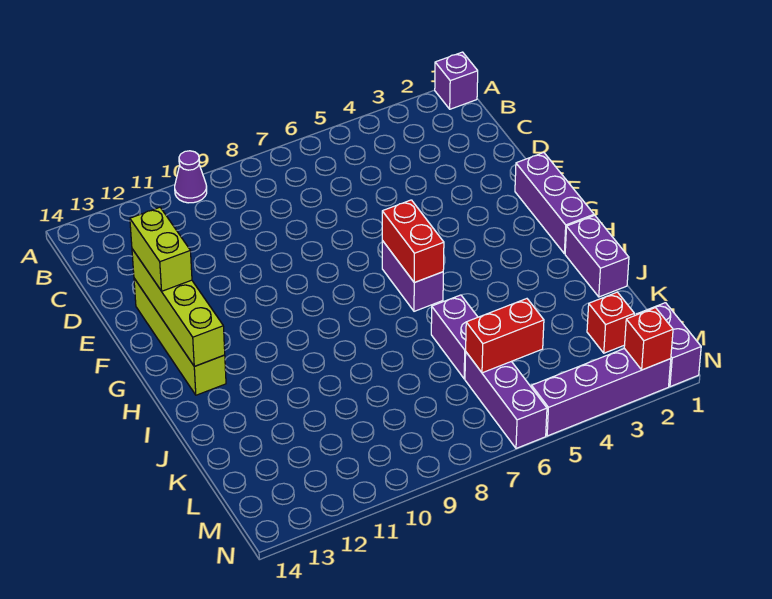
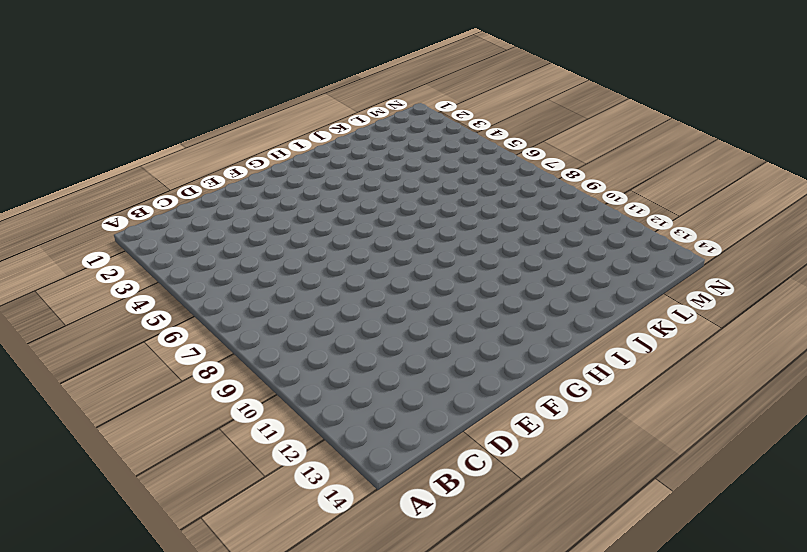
none -> purple brick A1 level 1
none -> purple cone A10 level 1
none -> lime brick E13:H13 level 1

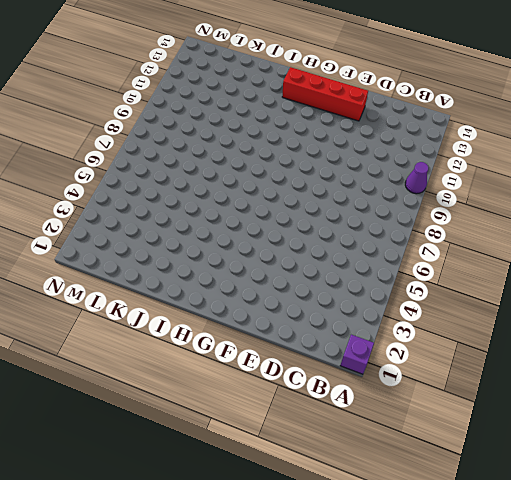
red brick E13:H13 level 1 -> lime brick E13:H13 level 1
none -> purple brick F1:H1 level 1
none -> purple brick G6:H6 level 1
none -> purple brick I1:J1 level 1

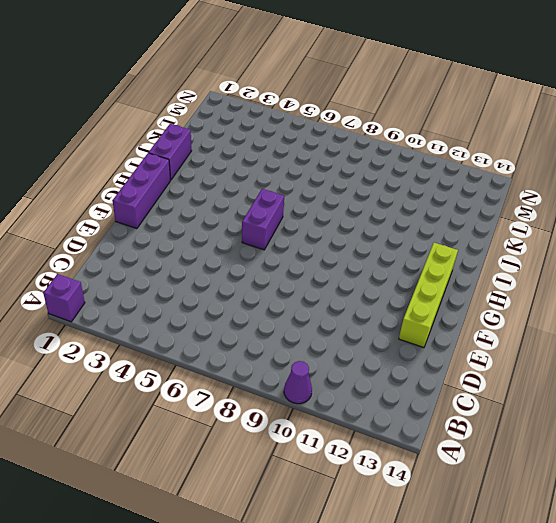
none -> purple brick J6:K6 level 1
none -> red brick L2 level 1
none -> purple brick L6:N6 level 1

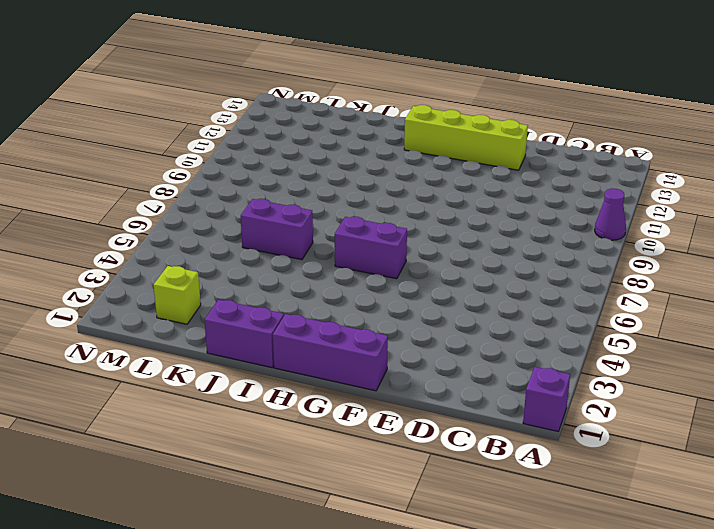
lime brick L2 level 1 -> red brick L2 level 1
none -> purple brick L6:N6 level 1
none -> purple brick M1:N1 level 1
none -> purple brick N2:N5 level 1

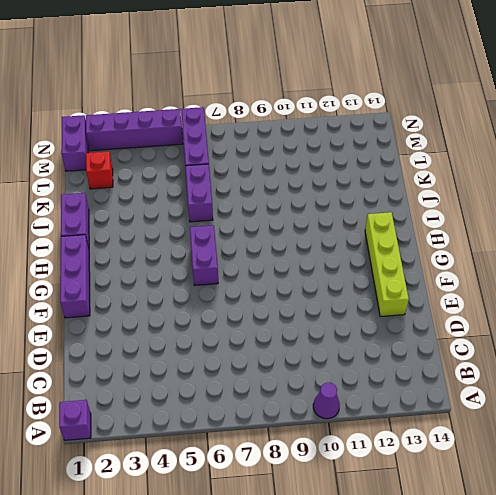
none -> lime brick E13:H13 level 2
none -> red brick G6:H6 level 2
none -> red brick L5:L6 level 2

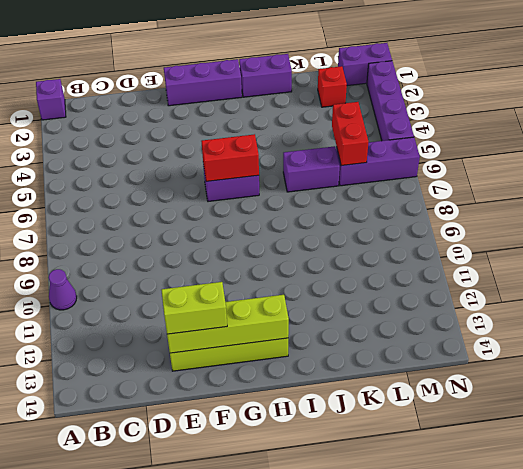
none -> red brick N2 level 2

